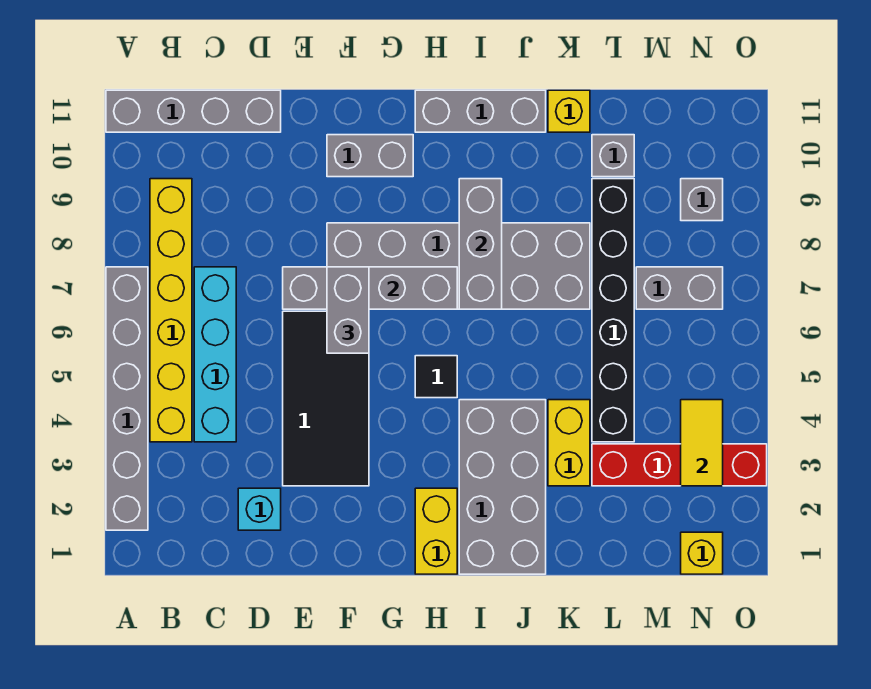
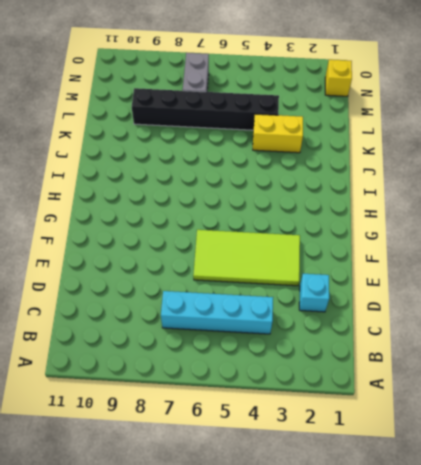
lime tile E3:F6 level 1 -> black tile E3:F6 level 1
none -> grey brick A2:A7 level 1
none -> grey brick A11:D11 level 1
none -> yellow brick B4:B9 level 1

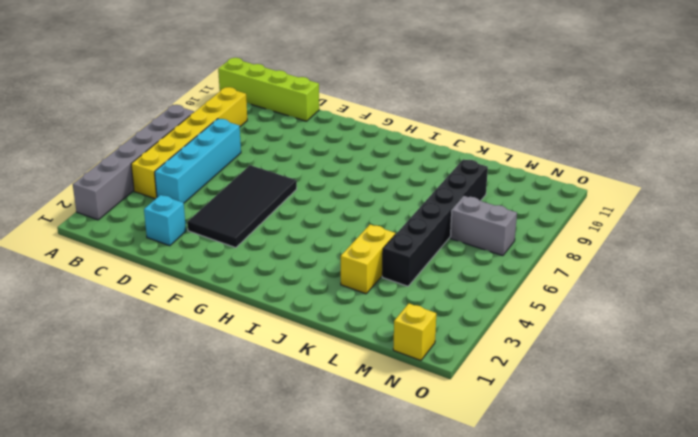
lime brick A11:D11 level 1 -> grey brick A11:D11 level 1
none -> grey brick F7:K8 level 1
none -> grey brick F10:G10 level 1
none -> yellow brick H1:H2 level 1

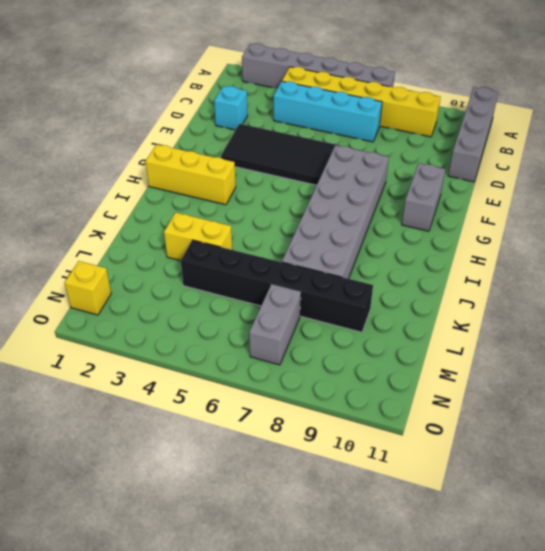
yellow brick H1:H3 level 1 -> yellow brick H1:H2 level 1
none -> black tile H5 level 1
none -> grey brick H11:J11 level 1
none -> grey brick I1:J4 level 1

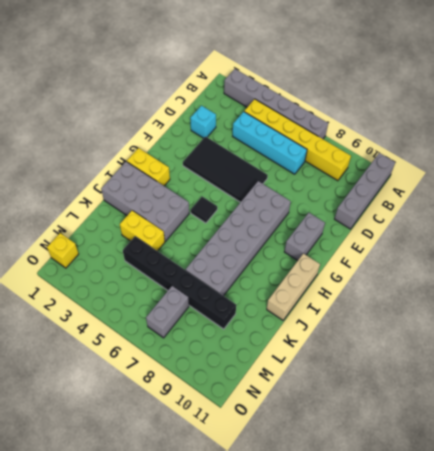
tan brick H11:J11 level 1 -> grey brick H11:J11 level 1
none -> yellow brick K11 level 1
none -> red brick L3:O3 level 1
none -> grey brick L10 level 1

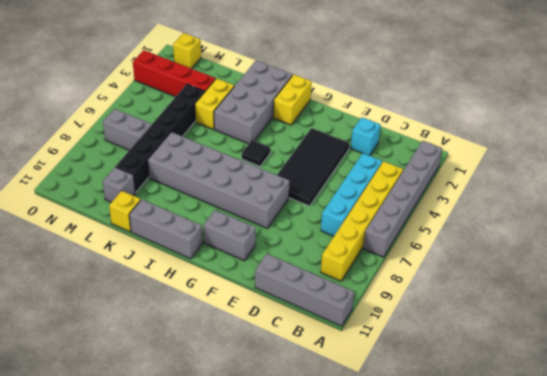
none -> grey brick N9 level 1
none -> grey brick E7:H7 level 2
none -> grey brick I7:I9 level 2

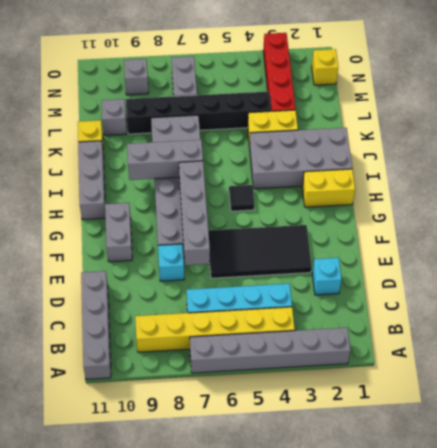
cyan brick E8 level 1 -> none
none -> yellow tile N3:N4 level 2
none -> grey brick F6:F7 level 3

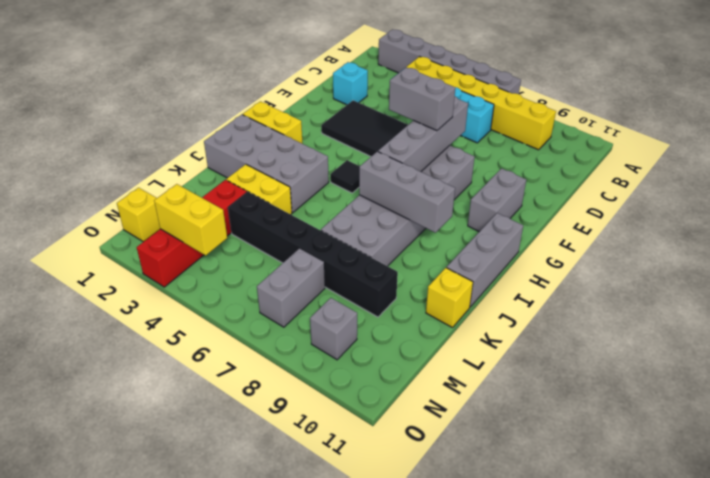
yellow brick N3:N4 level 2 -> yellow tile N3:N4 level 2
none -> grey brick A11:D11 level 1
none -> grey brick L10 level 1

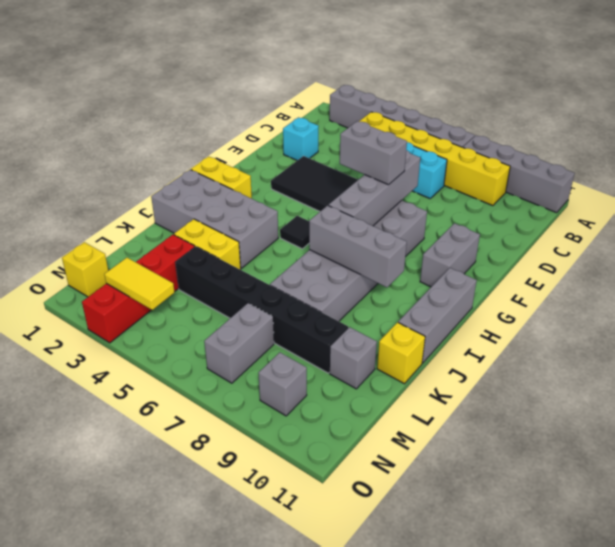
grey brick A8:A11 level 1 -> grey brick A11:D11 level 1

